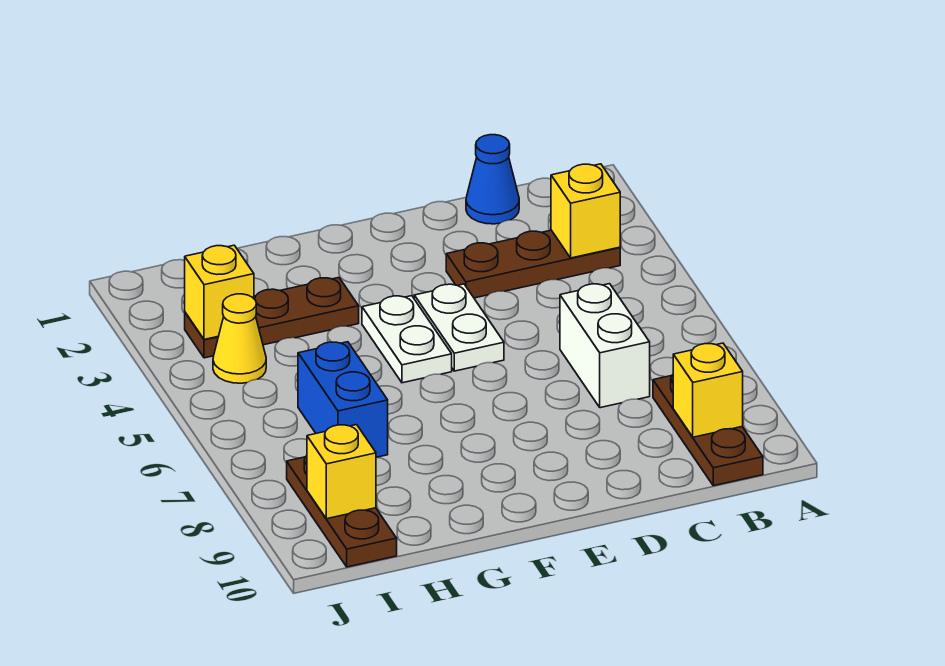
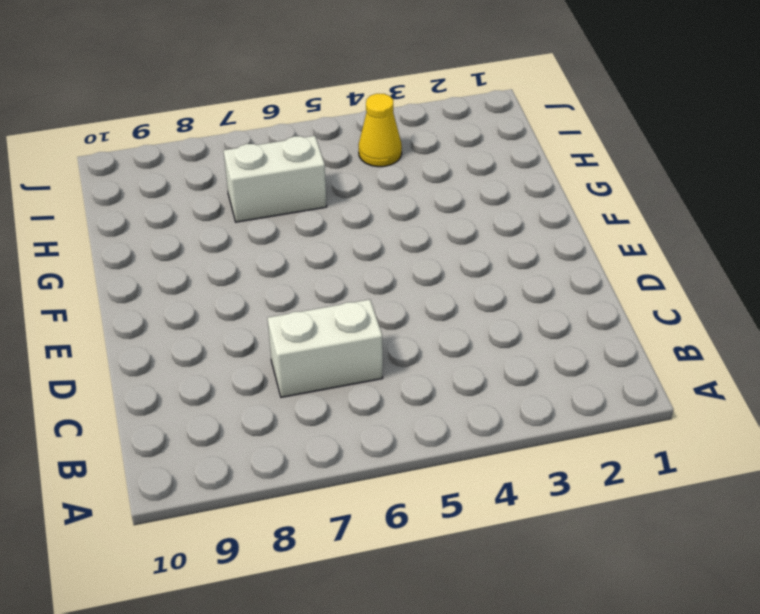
white brick H6:H7 level 1 -> blue brick H6:H7 level 1
none -> brown plate B3:D3 level 1
none -> brown plate B8:B10 level 1
none -> blue cone C1 level 1

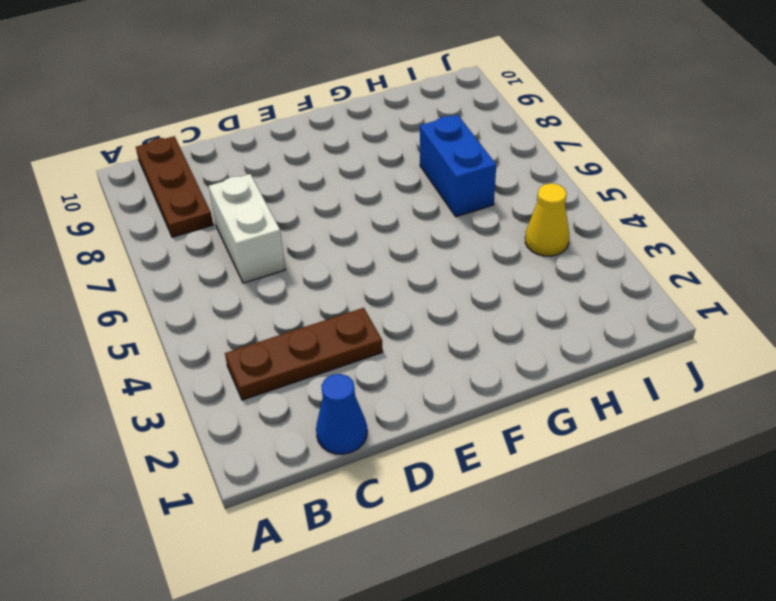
none -> white plate E4:E5 level 1
none -> white plate F4:F5 level 1
none -> brown plate G3:I3 level 1

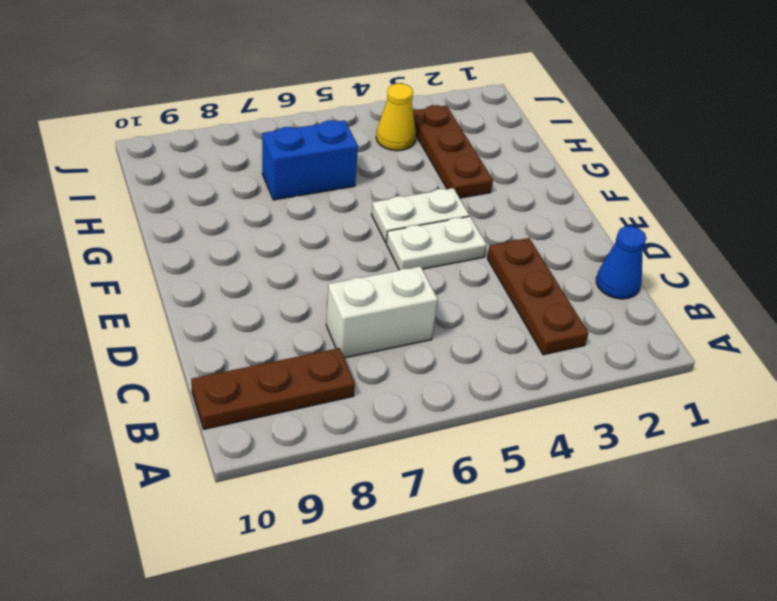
none -> brown plate I8:I10 level 1
none -> yellow brick B3 level 2
none -> yellow brick B9 level 2

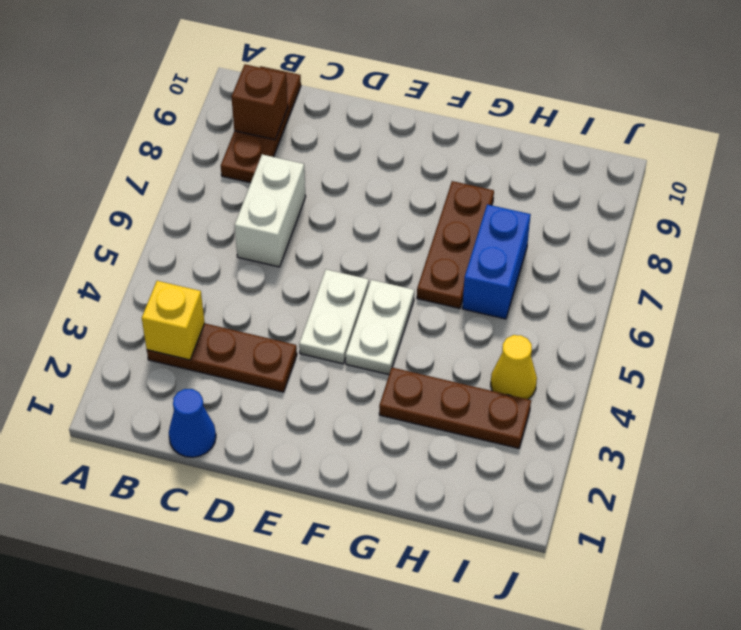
brown brick B9 level 2 -> yellow brick B9 level 2
brown plate G6:G8 level 1 -> brown plate I8:I10 level 1
none -> yellow brick I3 level 2
none -> yellow brick I9 level 2

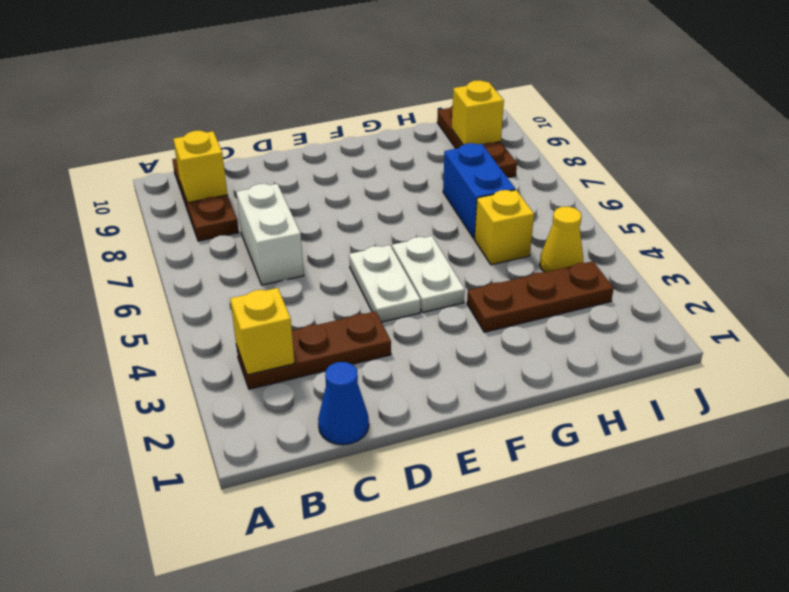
yellow brick H5 level 1 -> yellow brick I3 level 2

